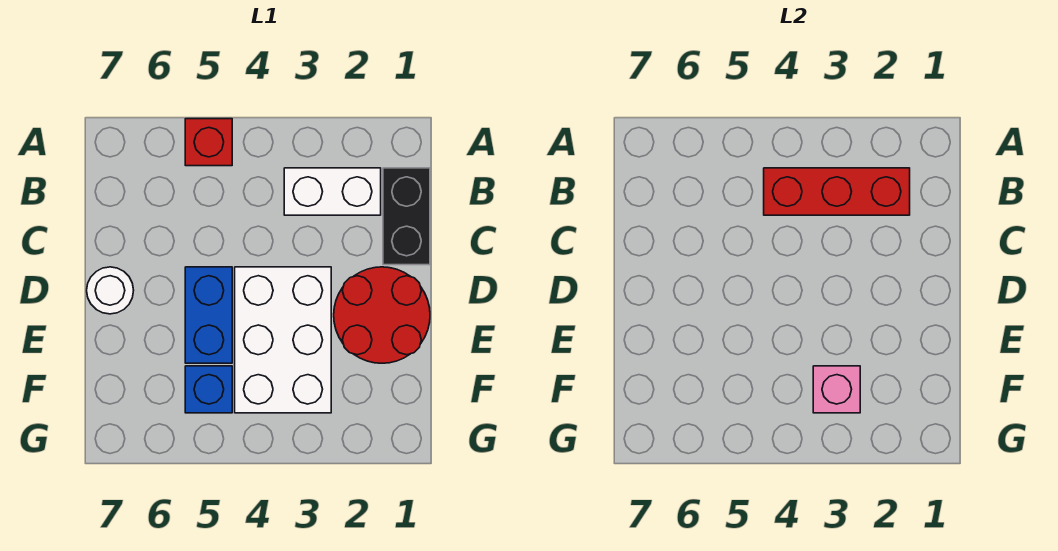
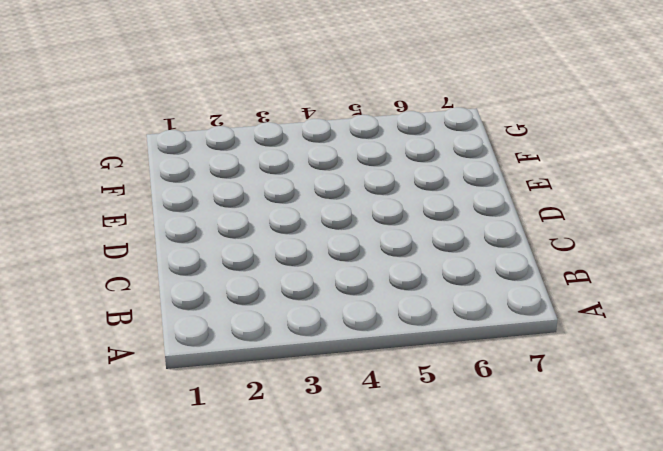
none -> red brick A5 level 1
none -> black brick B1:C1 level 1

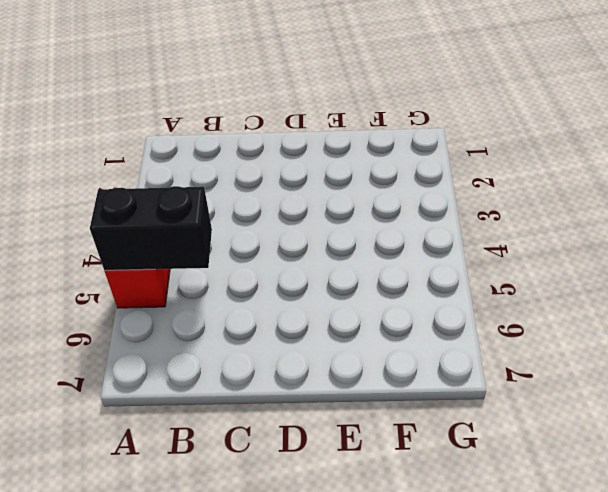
black brick A5:B5 level 2 -> black brick B1:C1 level 1
none -> white brick B2:B3 level 1
none -> red round brick D1:E2 level 1

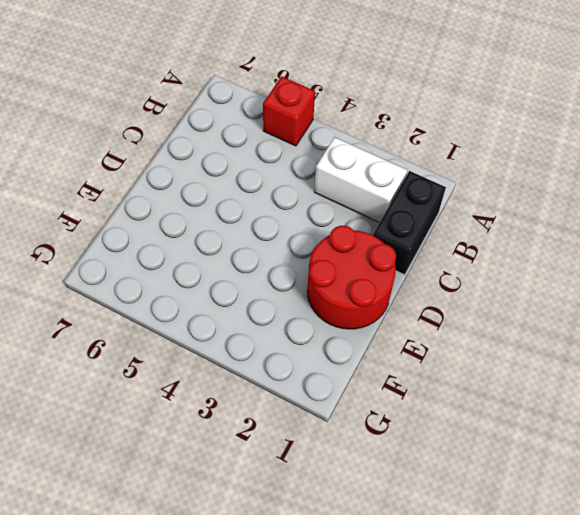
none -> white brick D3:F4 level 1
none -> blue brick D5:E5 level 1

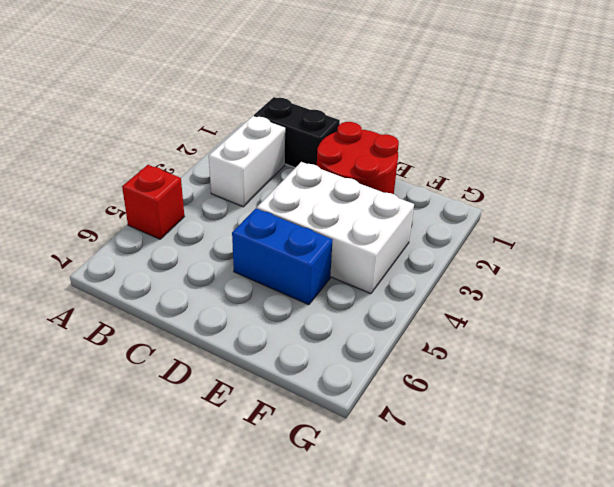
none -> white round brick D7 level 1
none -> blue brick F5 level 1

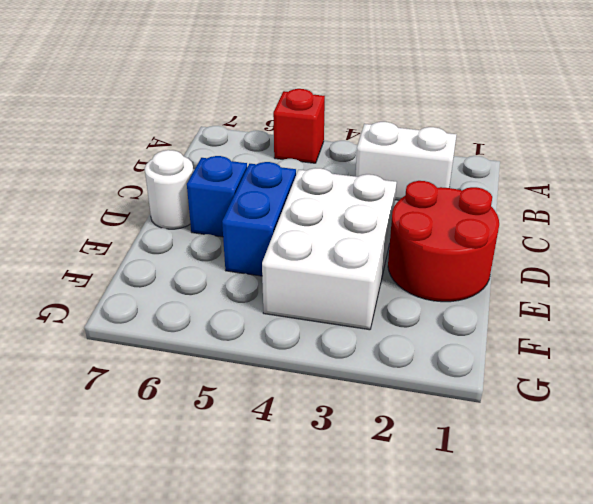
blue brick D6 level 1 -> blue brick F5 level 1
none -> black brick B1:C1 level 1
none -> red brick B2:B4 level 2

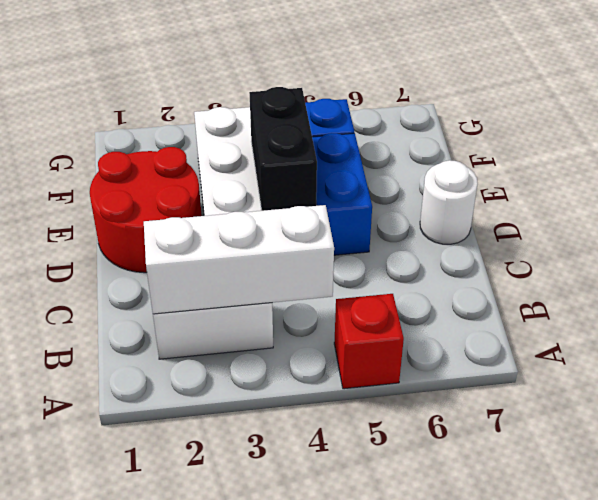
white brick B2:B4 level 2 -> red brick B2:B4 level 2
black brick D4:E4 level 2 -> black brick B1:C1 level 1
none -> pink brick F3 level 2

